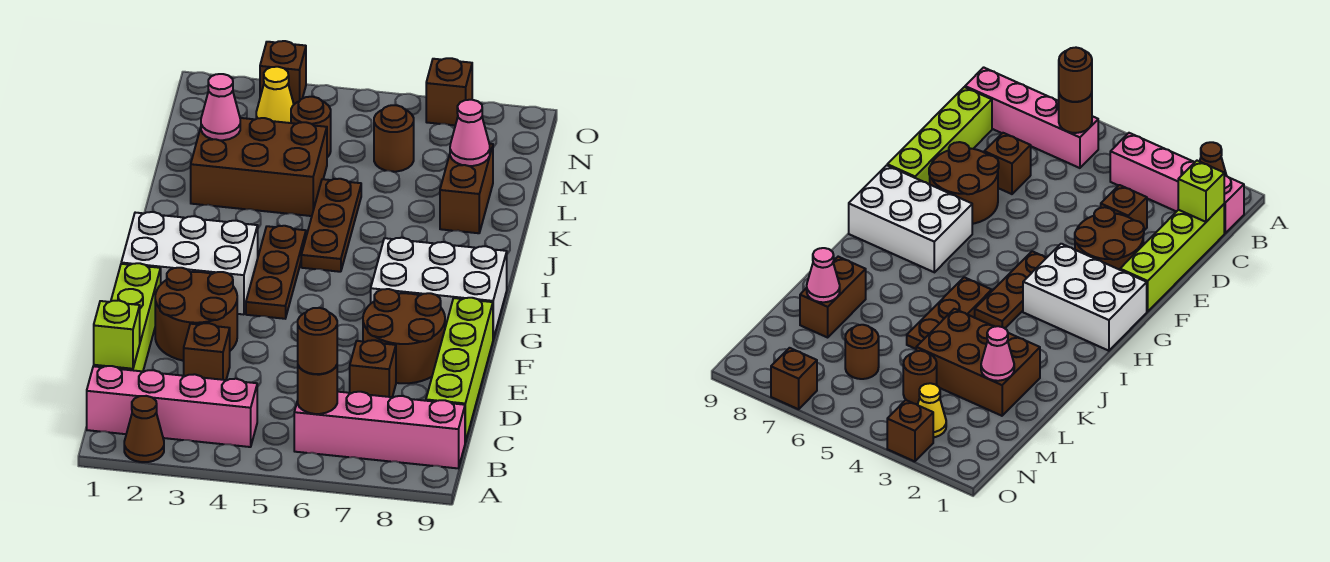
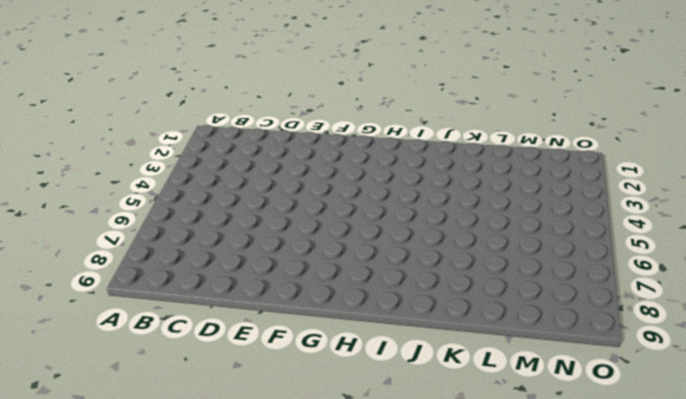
none -> brown cone A2 level 1
none -> pink brick B1:B4 level 1
none -> pink brick B6:B9 level 1

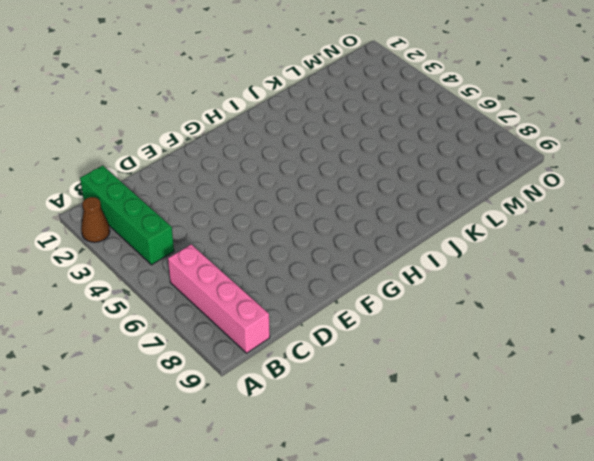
green brick B1:B4 level 1 -> pink brick B1:B4 level 1
none -> lime brick C1:F1 level 1
none -> lime brick C9:F9 level 1
none -> brown brick D3 level 1

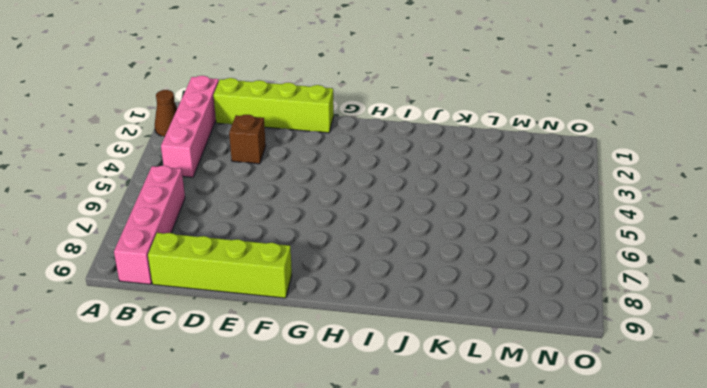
none -> brown brick D7 level 1
none -> brown round brick E2:F3 level 1
none -> brown round brick E7:F8 level 1

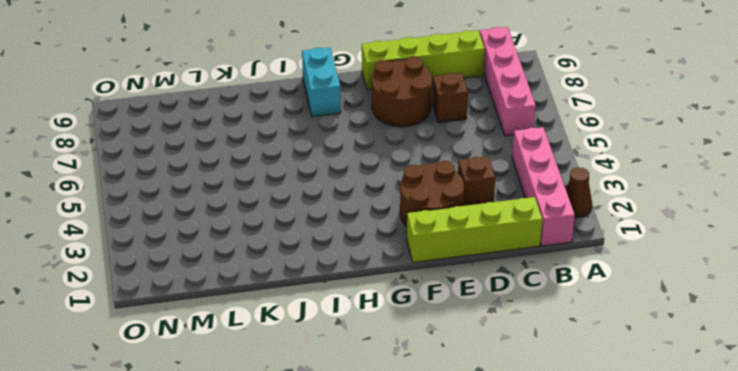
cyan brick H8:H9 level 1 -> white brick G7:H9 level 1
none -> white brick G1:H3 level 1
none -> brown plate G4:I4 level 1
none -> brown plate I5:K5 level 1

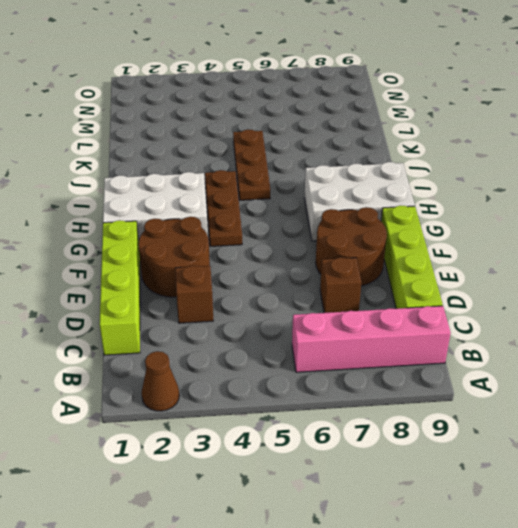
none -> pink brick B1:B4 level 1
none -> brown brick K2:L4 level 1
none -> brown brick K8:L8 level 1

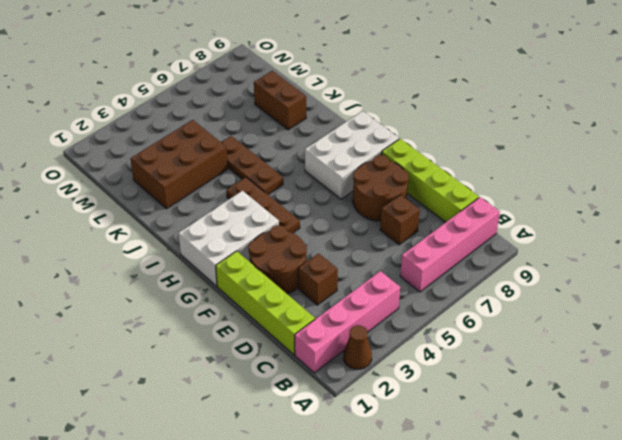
none -> brown round brick M4 level 1
none -> brown round brick M6 level 1
none -> yellow cone N3 level 1

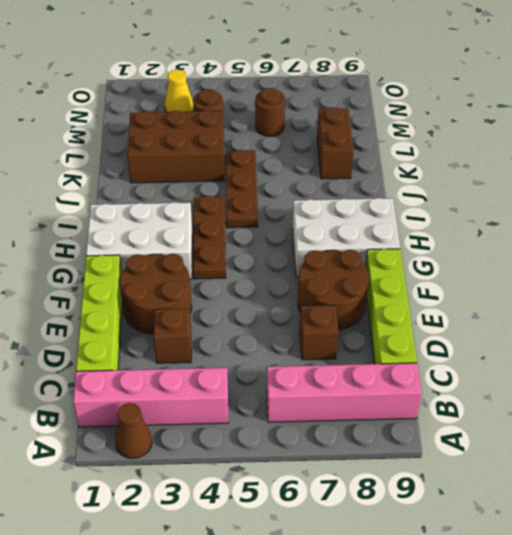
none -> brown brick O3 level 1
none -> brown brick O7 level 1
none -> brown round brick B6 level 2

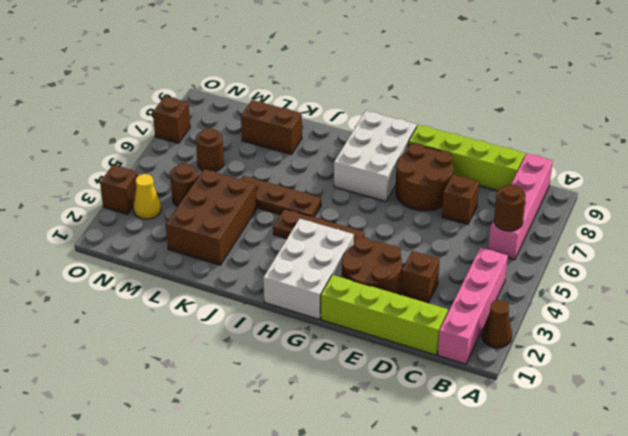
none -> lime brick C1 level 2
none -> pink cone L2 level 2
none -> pink cone L8 level 2

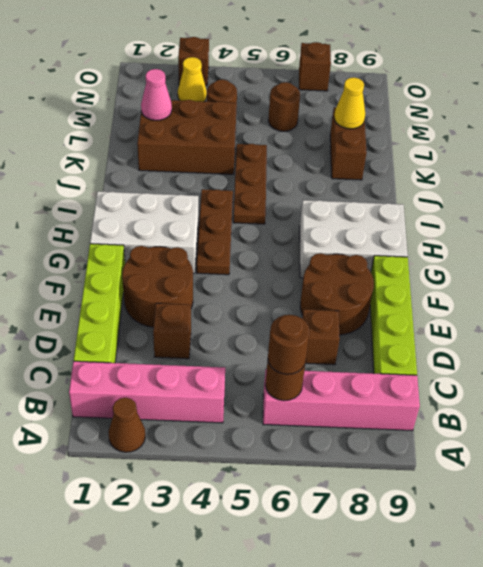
yellow cone L8 level 2 -> pink cone L8 level 2
none -> lime brick C1 level 2

